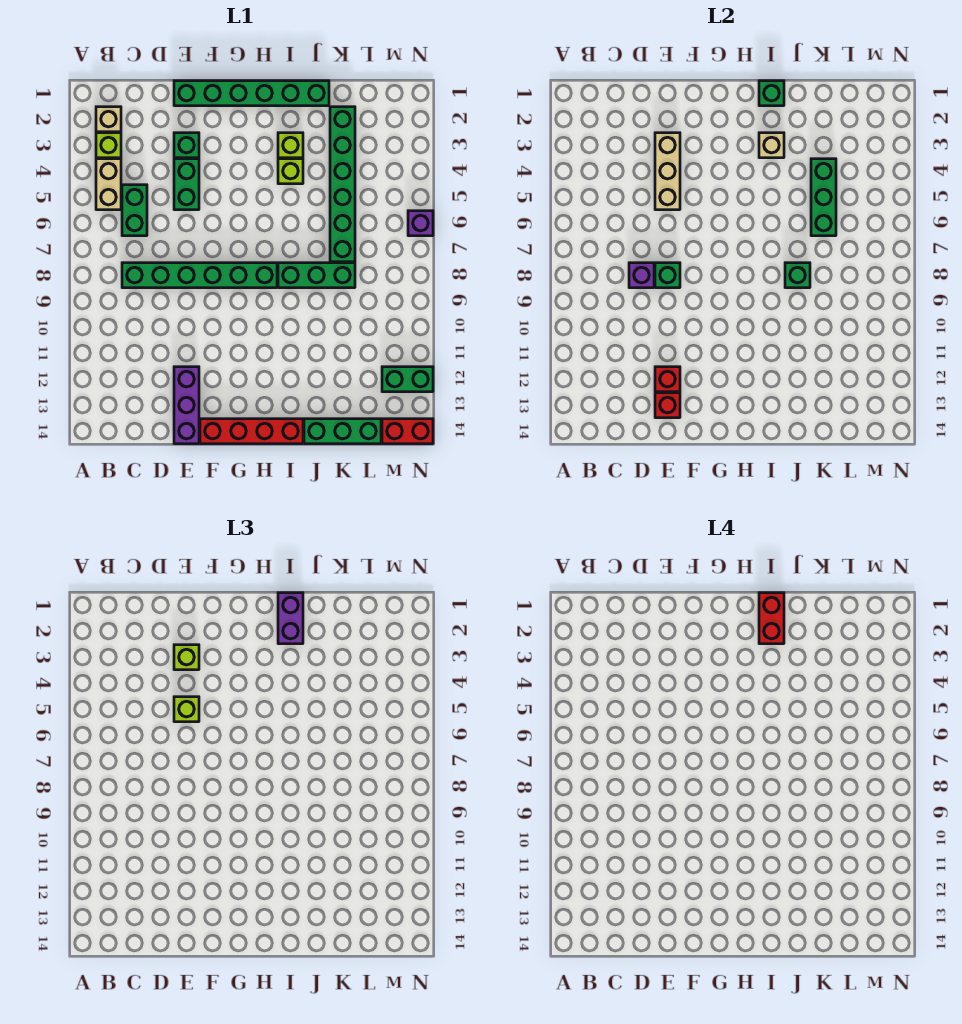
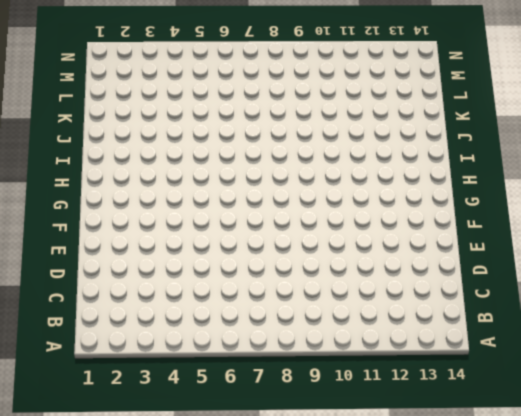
none -> tan brick B2 level 1
none -> lime brick B3 level 1
none -> tan brick B4:B5 level 1
none -> green brick C5:C6 level 1

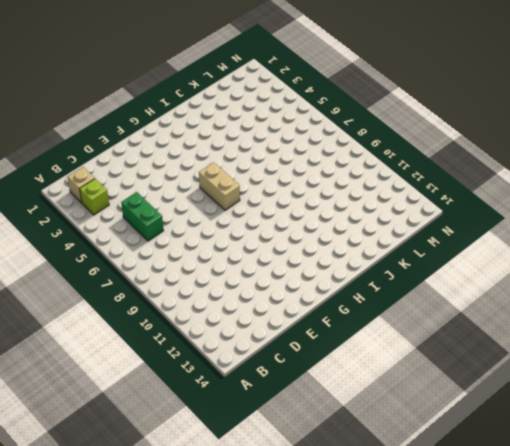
tan brick G6:G7 level 1 -> tan brick B4:B5 level 1
none -> green brick C8:H8 level 1
none -> green brick E1:J1 level 1
none -> green brick E3 level 1
none -> green brick E4:E5 level 1

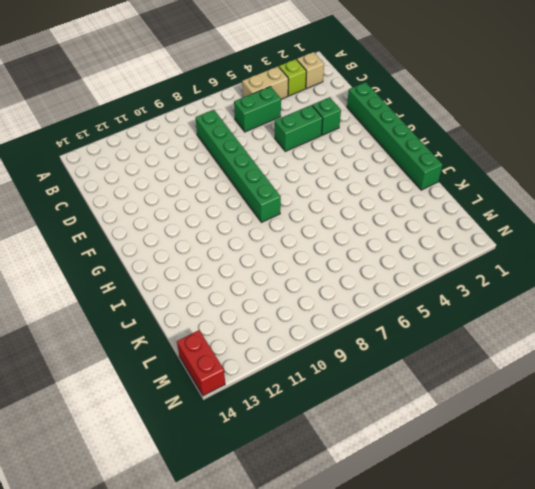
none -> purple brick E12:E14 level 1
none -> red brick F14:I14 level 1
none -> lime brick I3 level 1
none -> lime brick I4 level 1

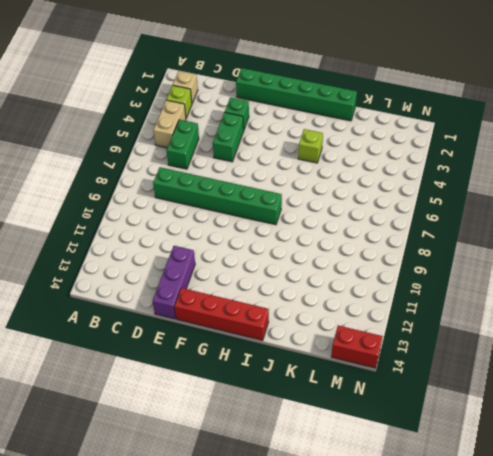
none -> lime brick I3 level 1
none -> green brick I8:K8 level 1
none -> green brick J14:L14 level 1
none -> green brick K2:K7 level 1

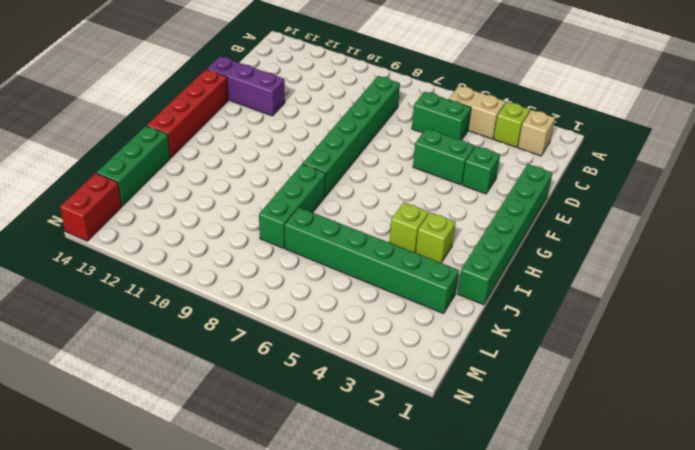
none -> green brick M12:N12 level 1
none -> purple brick N6 level 1
none -> purple brick D8 level 2
none -> tan brick E3:E5 level 2

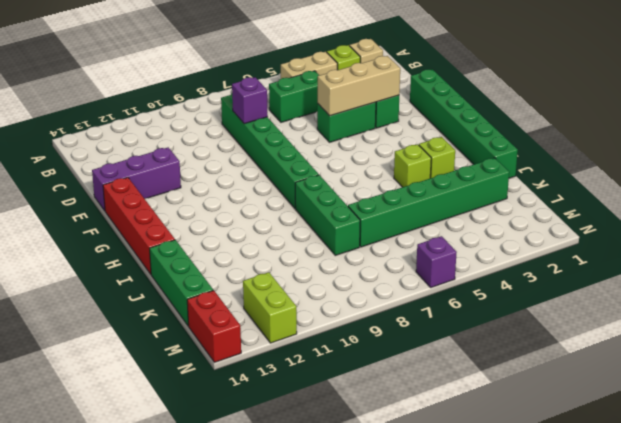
lime brick M12:N12 level 1 -> green brick M12:N12 level 1
none -> green brick E8 level 2
none -> red brick E12 level 2
none -> red brick E13 level 2
none -> green brick I1 level 2

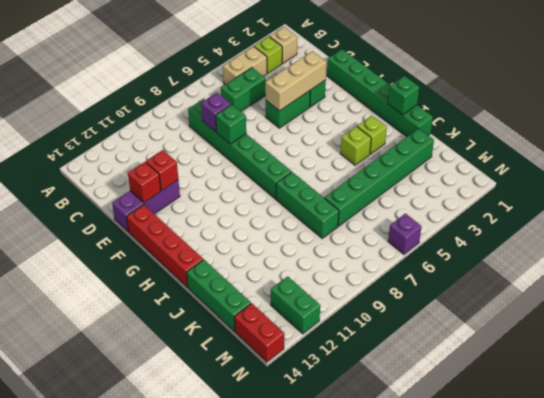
none -> tan brick I3 level 2
none -> green brick J8 level 2
none -> green brick K4:K6 level 2
none -> lime brick E3 level 3

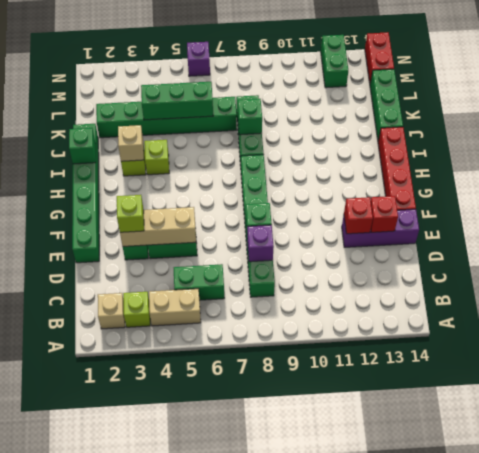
none -> lime brick E5 level 3
none -> purple brick I1:I2 level 3
none -> red brick I1:I2 level 4

